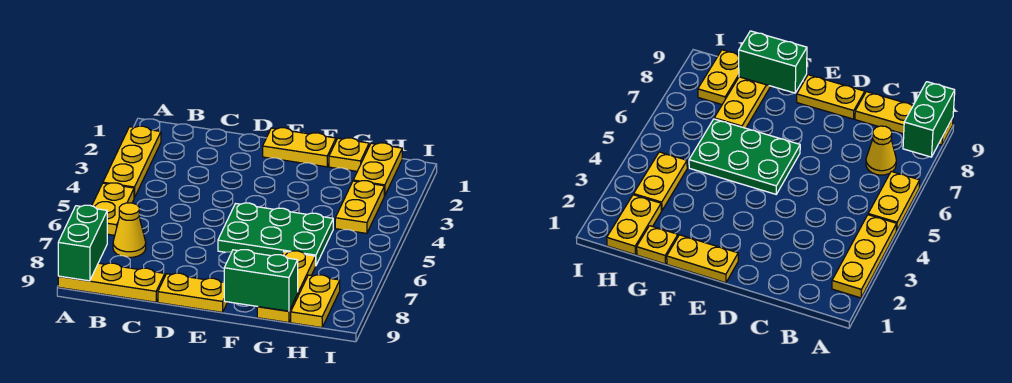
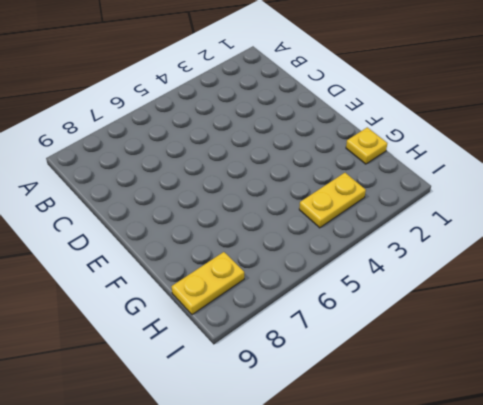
none -> yellow plate A2:A4 level 1
none -> yellow plate A5:A6 level 1
none -> yellow plate A9:C9 level 1

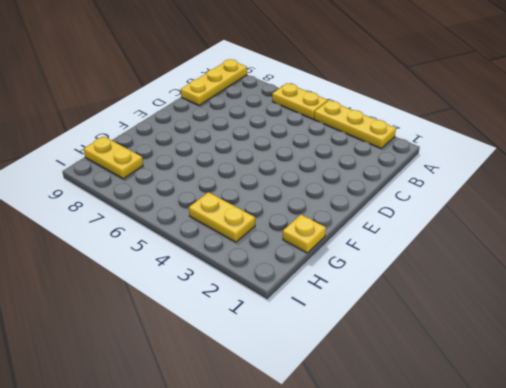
none -> yellow cone B7 level 1
none -> yellow plate D9:E9 level 1
none -> yellow plate E1:F1 level 1

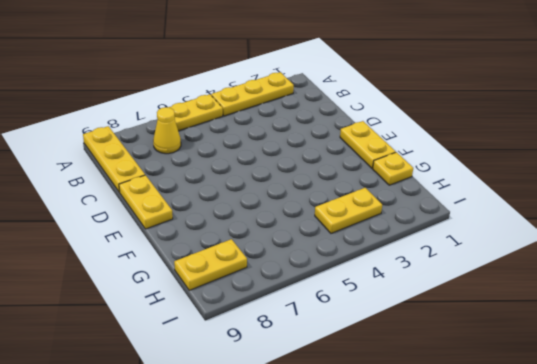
none -> green plate E5:G6 level 1
none -> yellow plate G7:G9 level 1
none -> yellow plate H1:H2 level 1

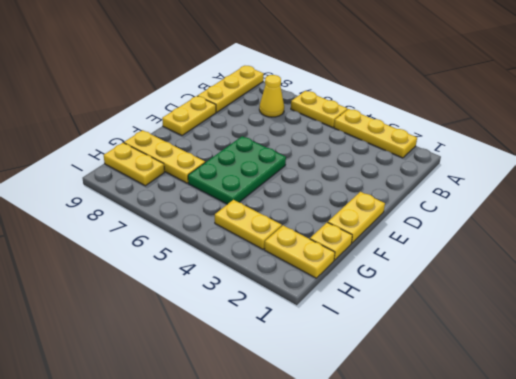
none -> green brick A8:A9 level 2
none -> green brick F9:G9 level 2

